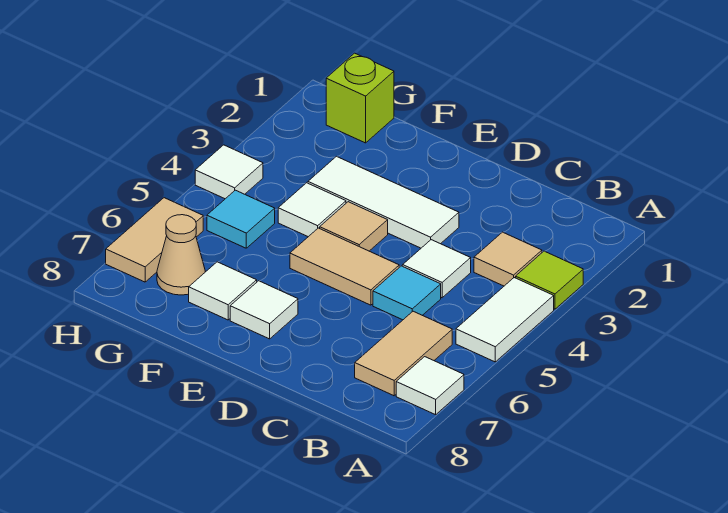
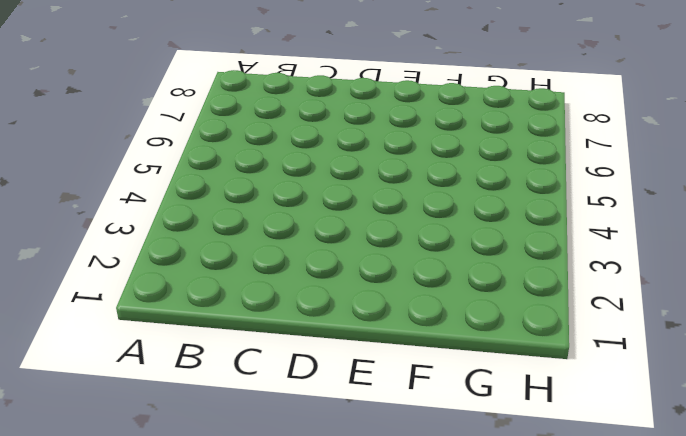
none -> lime tile A3 level 1
none -> white tile A4:A5 level 1
none -> white tile A7 level 1

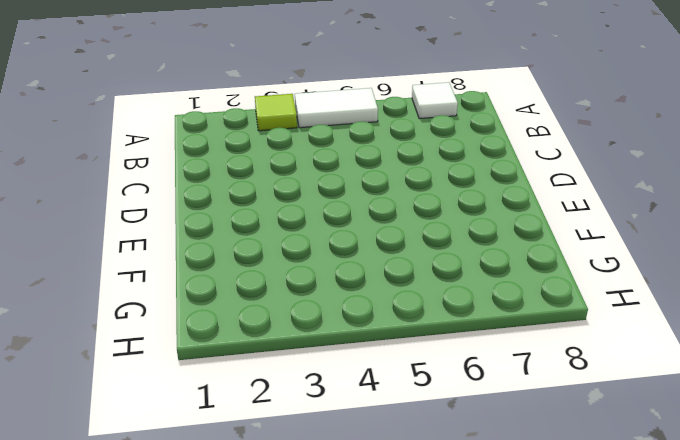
none -> tan tile B3 level 1
none -> tan tile B6:B7 level 1
none -> white tile C4 level 1

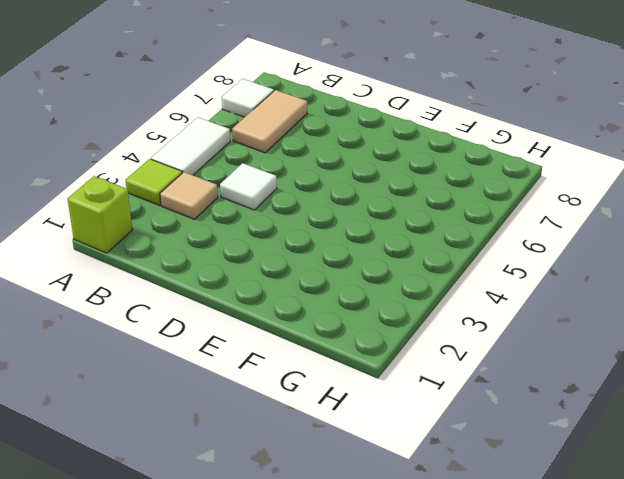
lime brick A1 level 1 -> lime brick G1 level 1
none -> cyan tile C5 level 1
none -> white tile D3:F3 level 1
none -> tan tile D5:E5 level 1

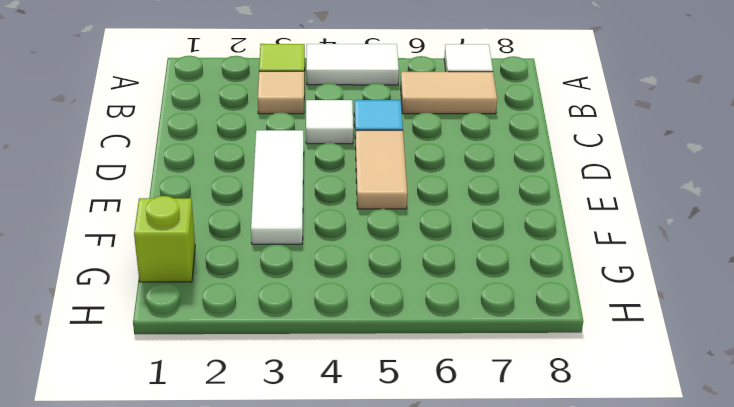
none -> tan tile E4 level 1
none -> white tile E7 level 1
none -> white tile F4 level 1

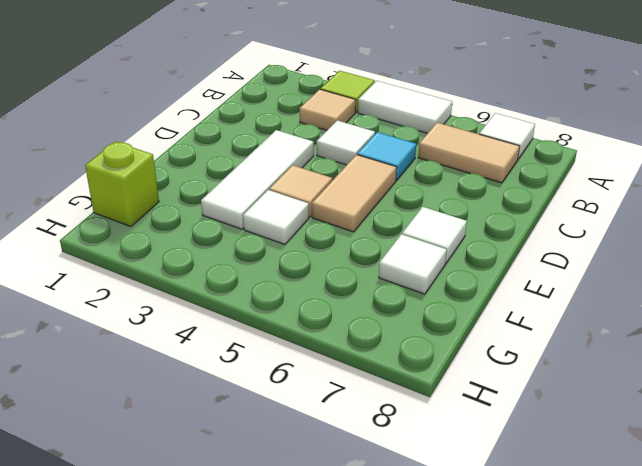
none -> cyan tile G5 level 1
none -> tan cone G7 level 1
none -> white tile H4 level 1

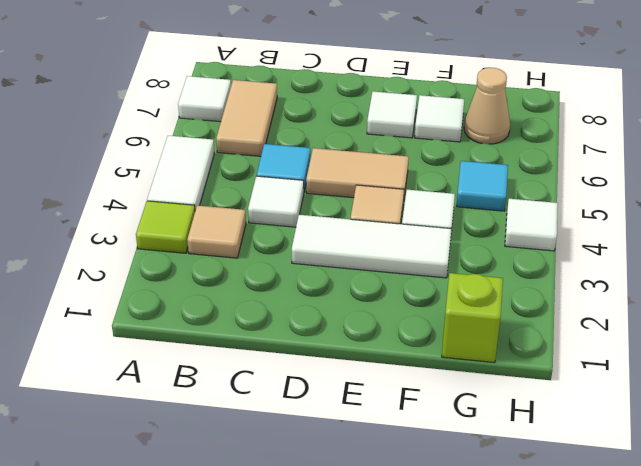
none -> tan tile H6:H7 level 1

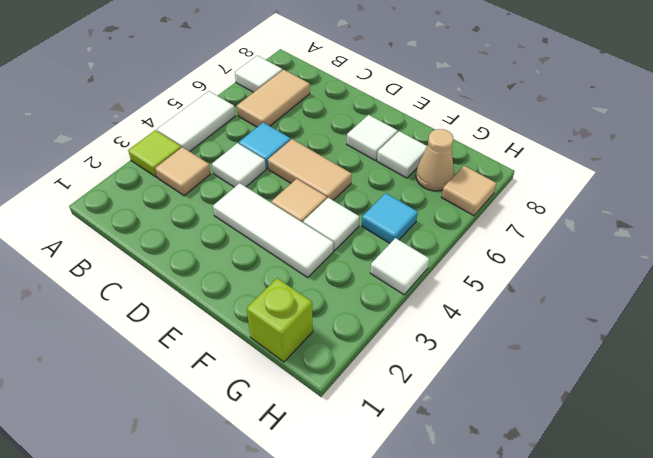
tan tile H7 level 1 -> tan tile H6:H7 level 1

